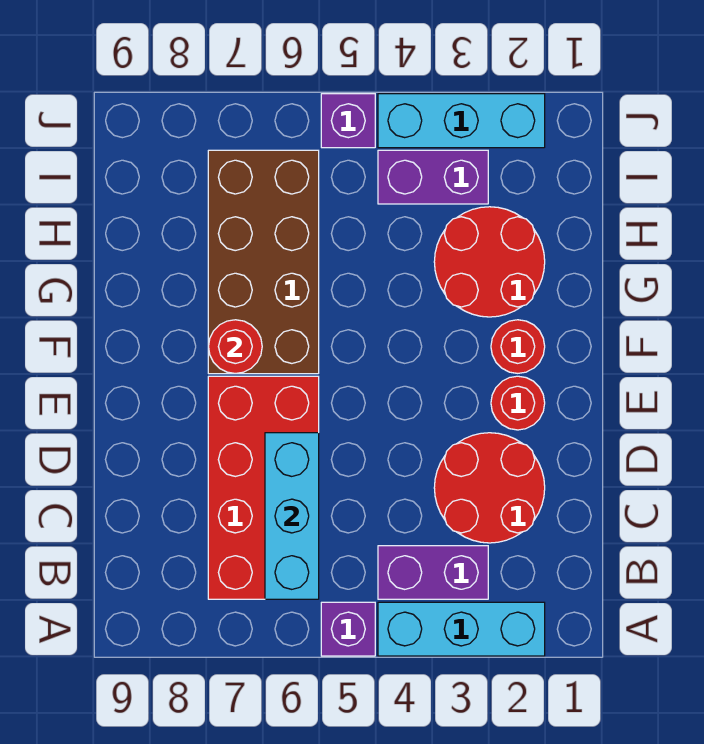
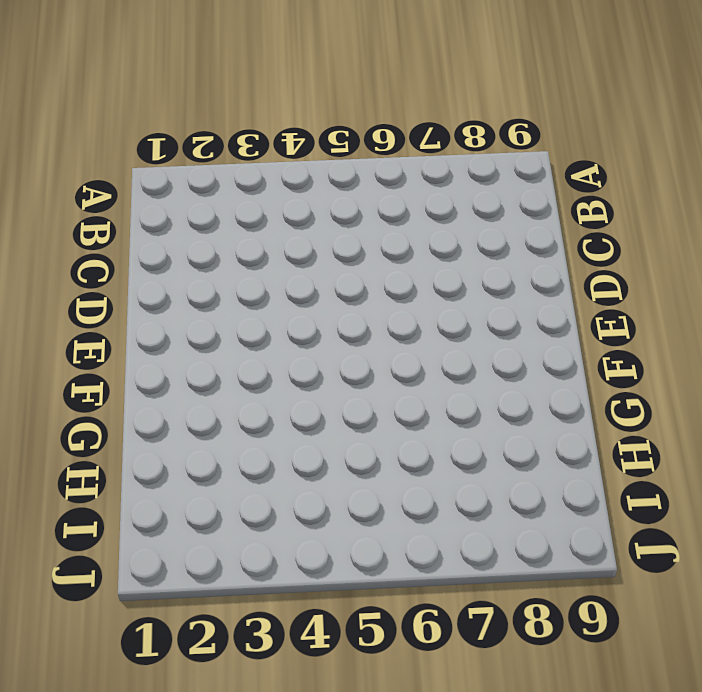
none -> cyan brick A2:A4 level 1
none -> purple brick A5 level 1
none -> purple brick B3:B4 level 1

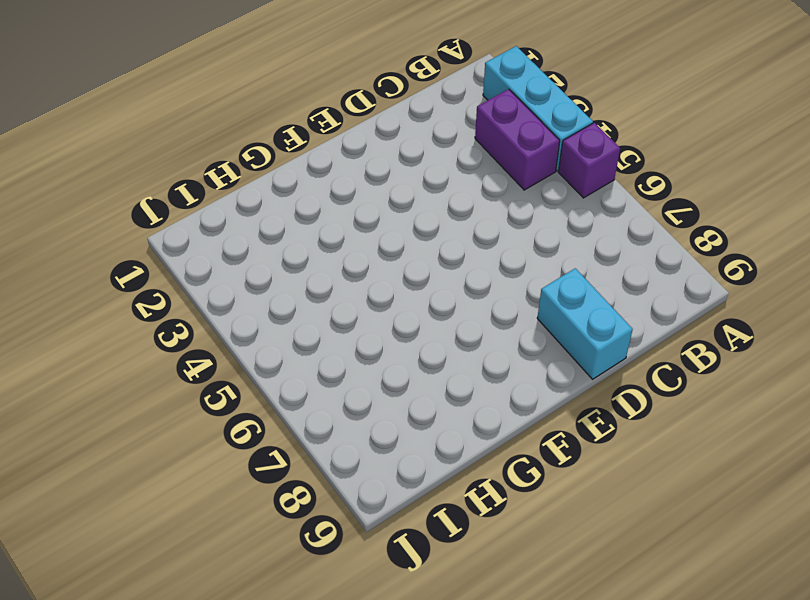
cyan brick D8:D9 level 1 -> none
none -> red brick B6:E7 level 1
none -> red round brick C2:D3 level 1
none -> red round brick E2 level 1

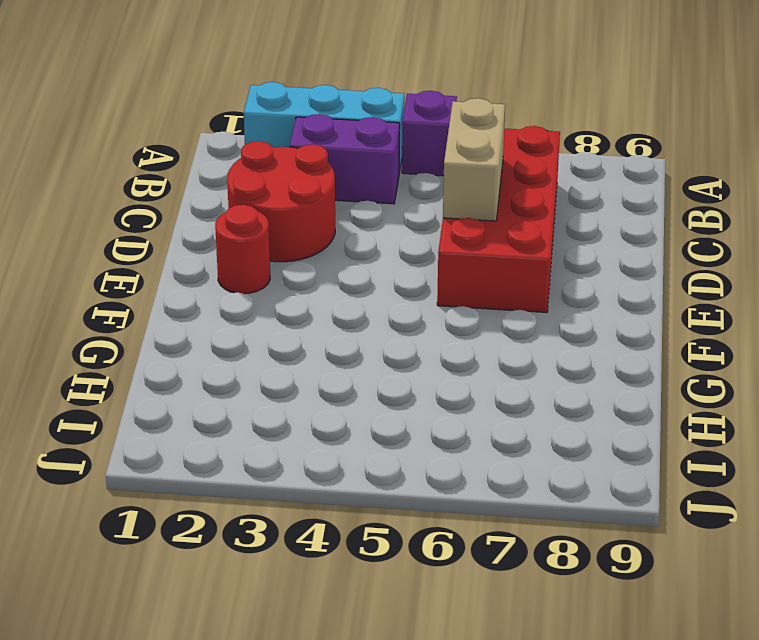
tan brick C6:D6 level 2 -> cyan brick B6:D6 level 2
none -> red round brick F2 level 1
none -> brown brick F6:I7 level 1
none -> red round brick G2:H3 level 1

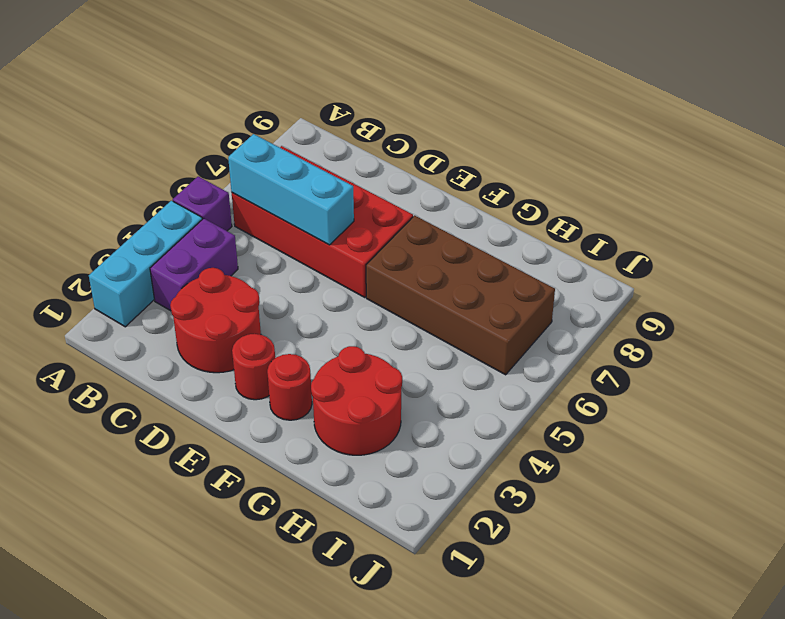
none -> purple brick I3:I4 level 1
none -> cyan brick J2:J4 level 1
none -> purple brick J5 level 1

